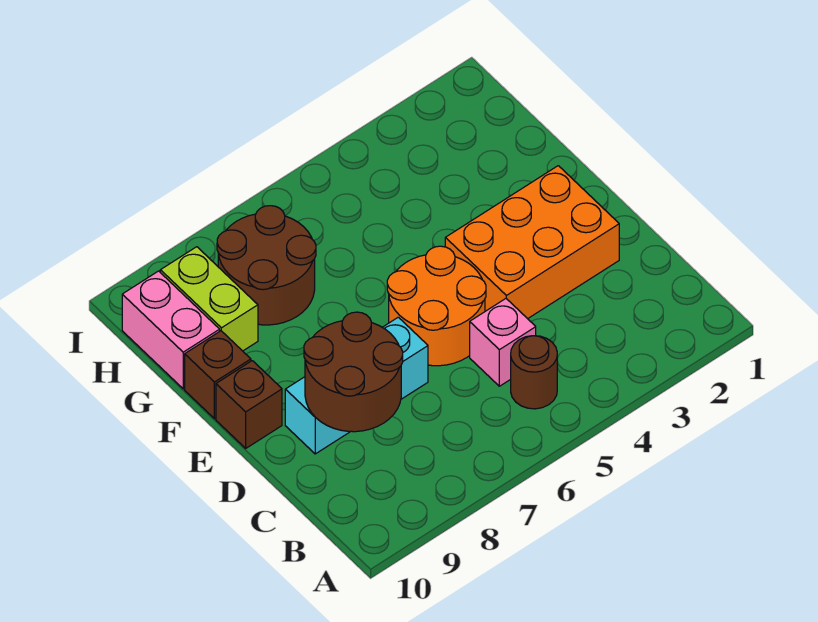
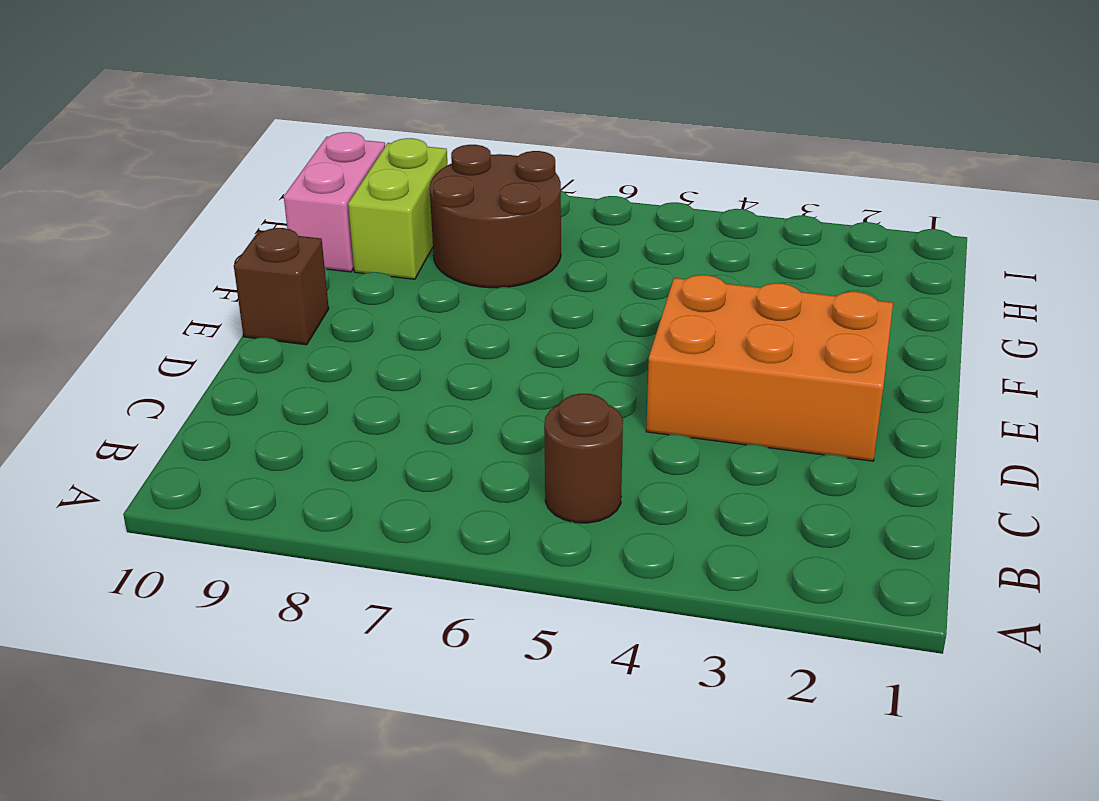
none -> pink brick C5 level 1
none -> orange round brick D5:E6 level 1

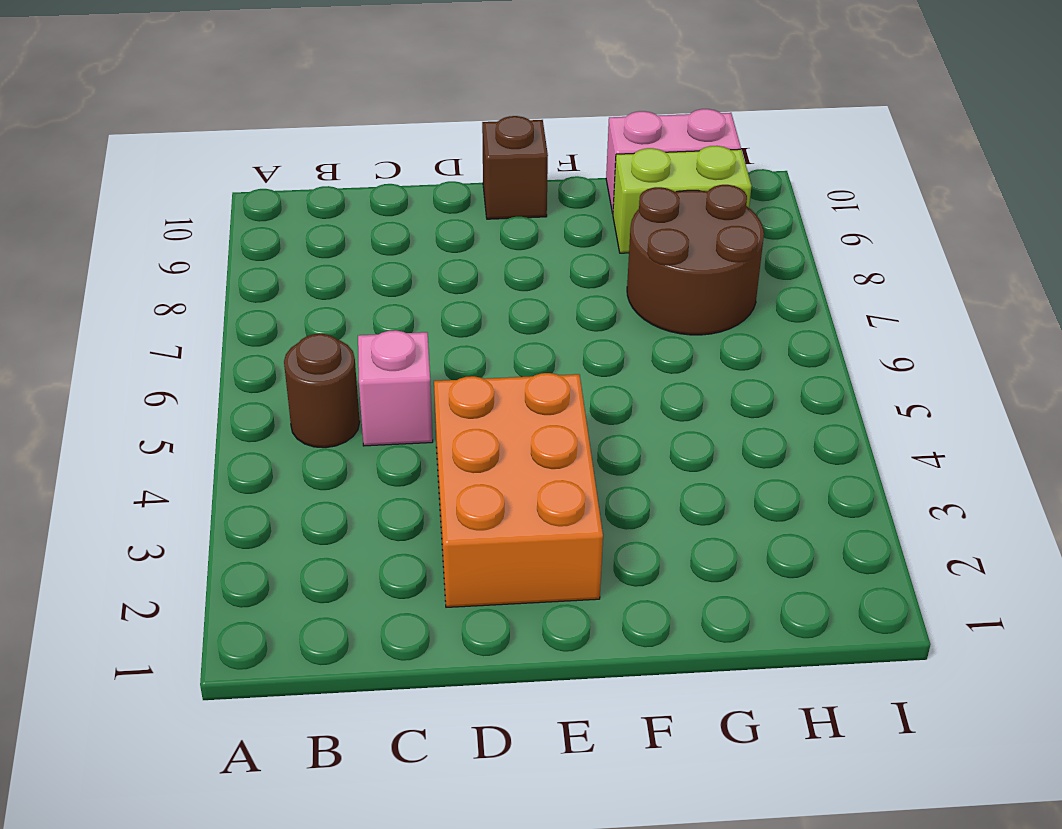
none -> orange round brick D5:E6 level 1
none -> cyan brick D7:D9 level 1

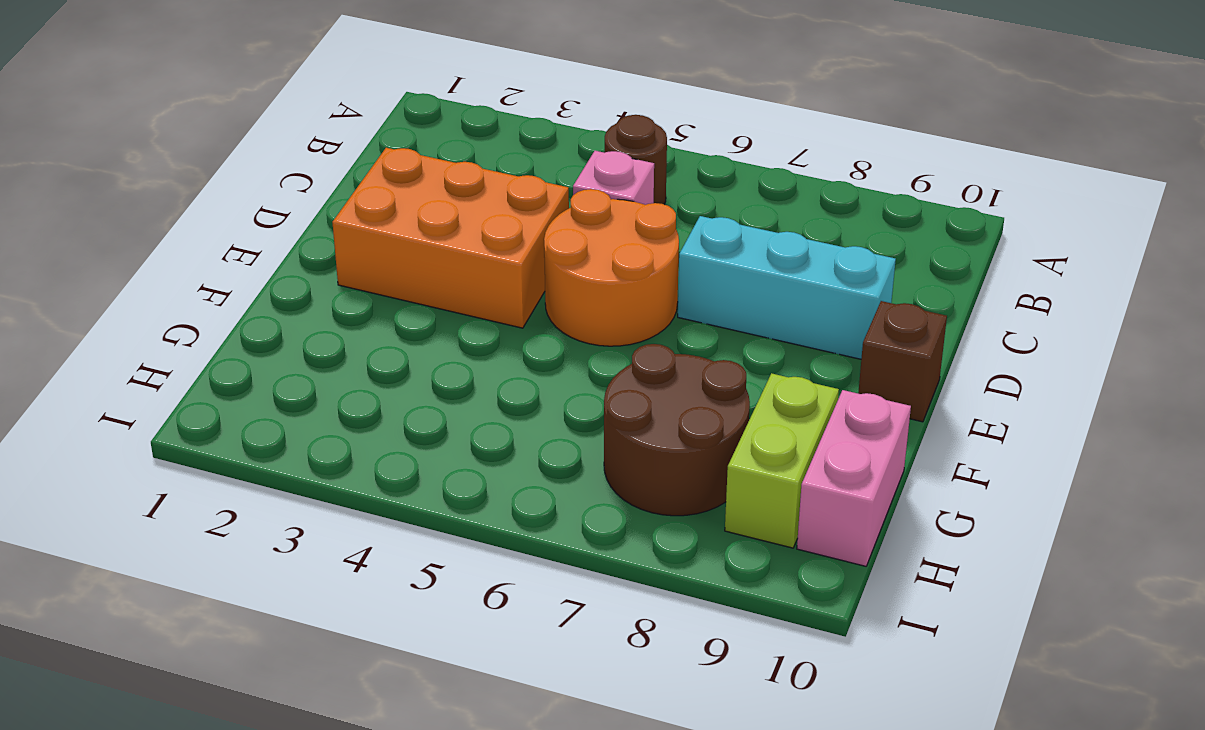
none -> brown brick F10 level 1
none -> brown round brick C8:D9 level 2

